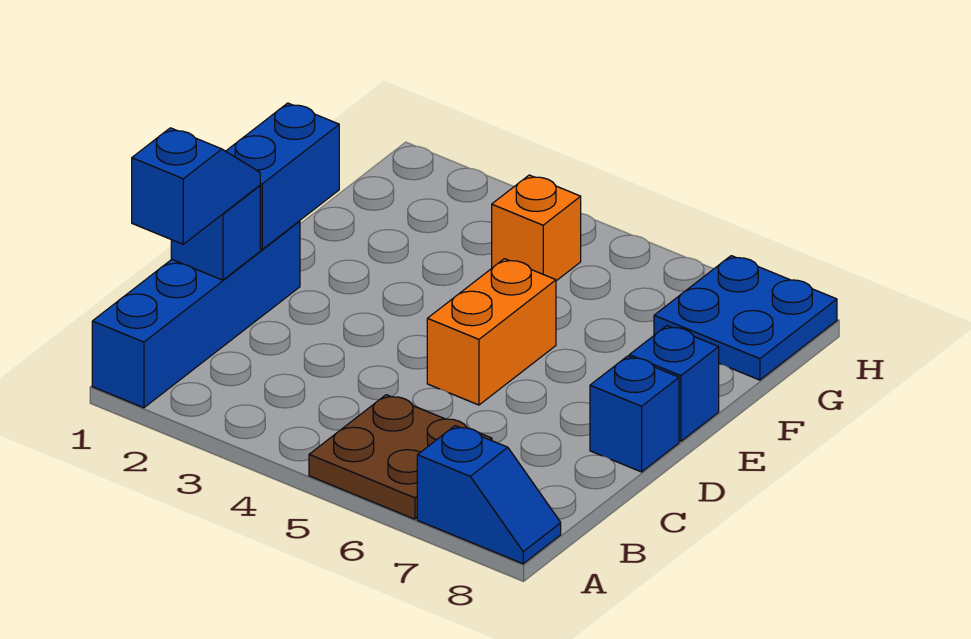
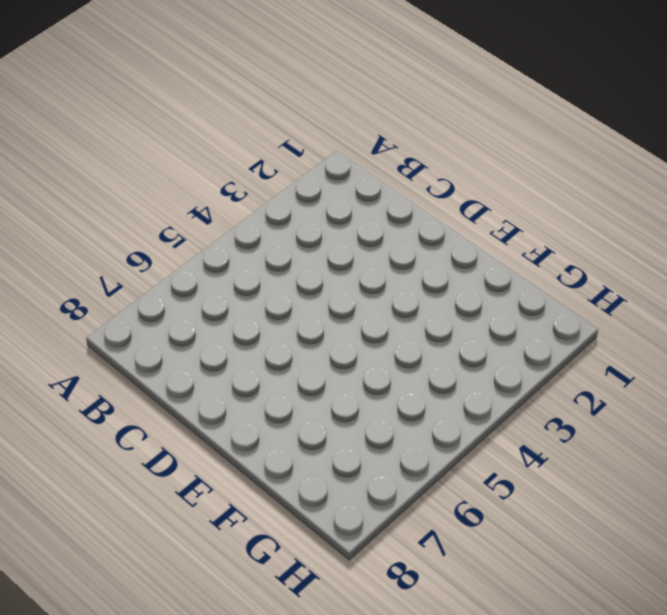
none -> blue brick A1:D1 level 1
none -> brown plate A5:B6 level 1

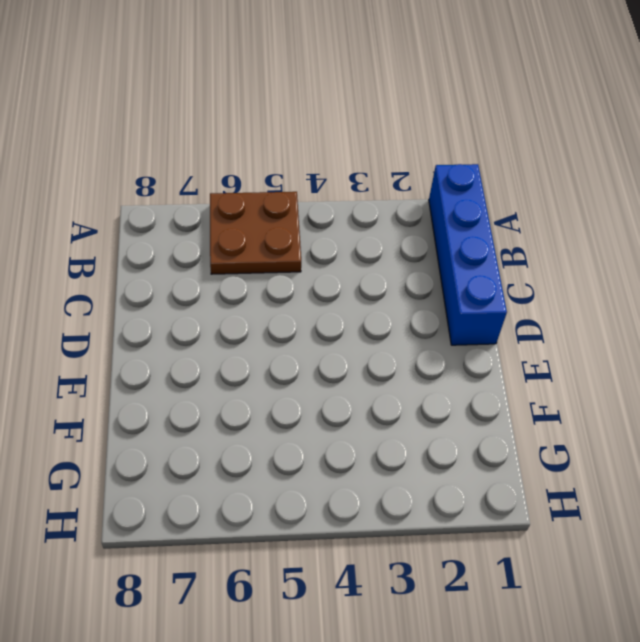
none -> blue slope A7:A8 level 1 top 7
none -> orange brick D5:E5 level 1

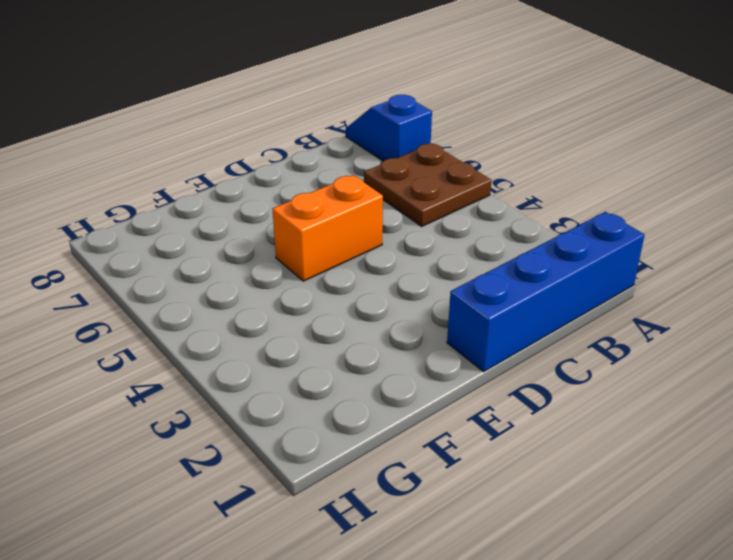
none -> blue brick D8 level 1
none -> blue brick E8 level 1

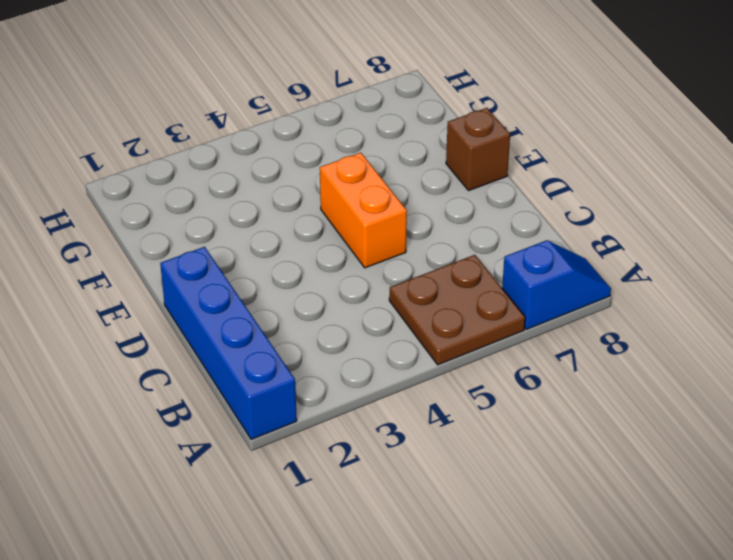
brown brick E8 level 1 -> blue brick E8 level 1
none -> blue brick D8 level 1
none -> orange brick G4 level 1

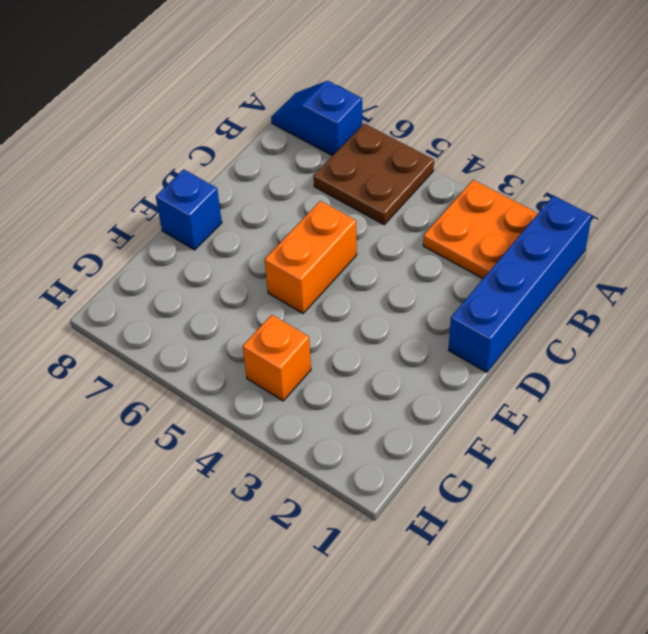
orange plate A2:B3 level 1 -> none
none -> blue brick D8 level 1
none -> blue plate G7:H8 level 1

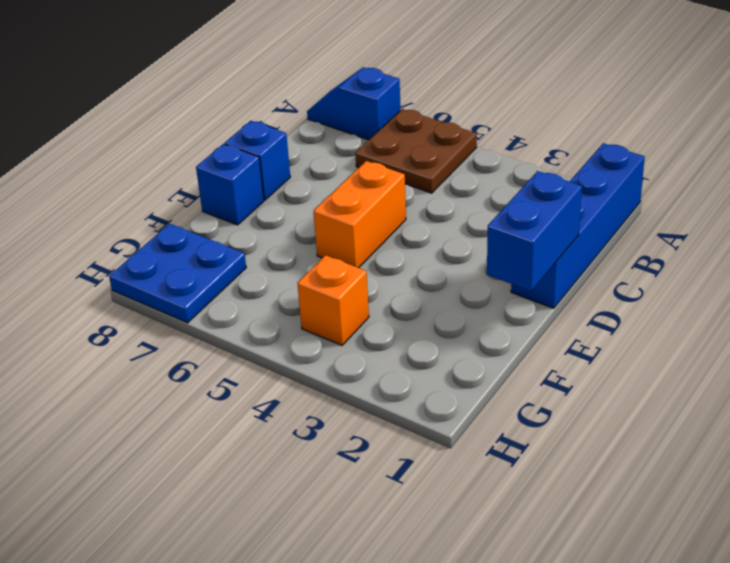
none -> blue brick C1 level 2
none -> blue slope B1:C1 level 3 top B

